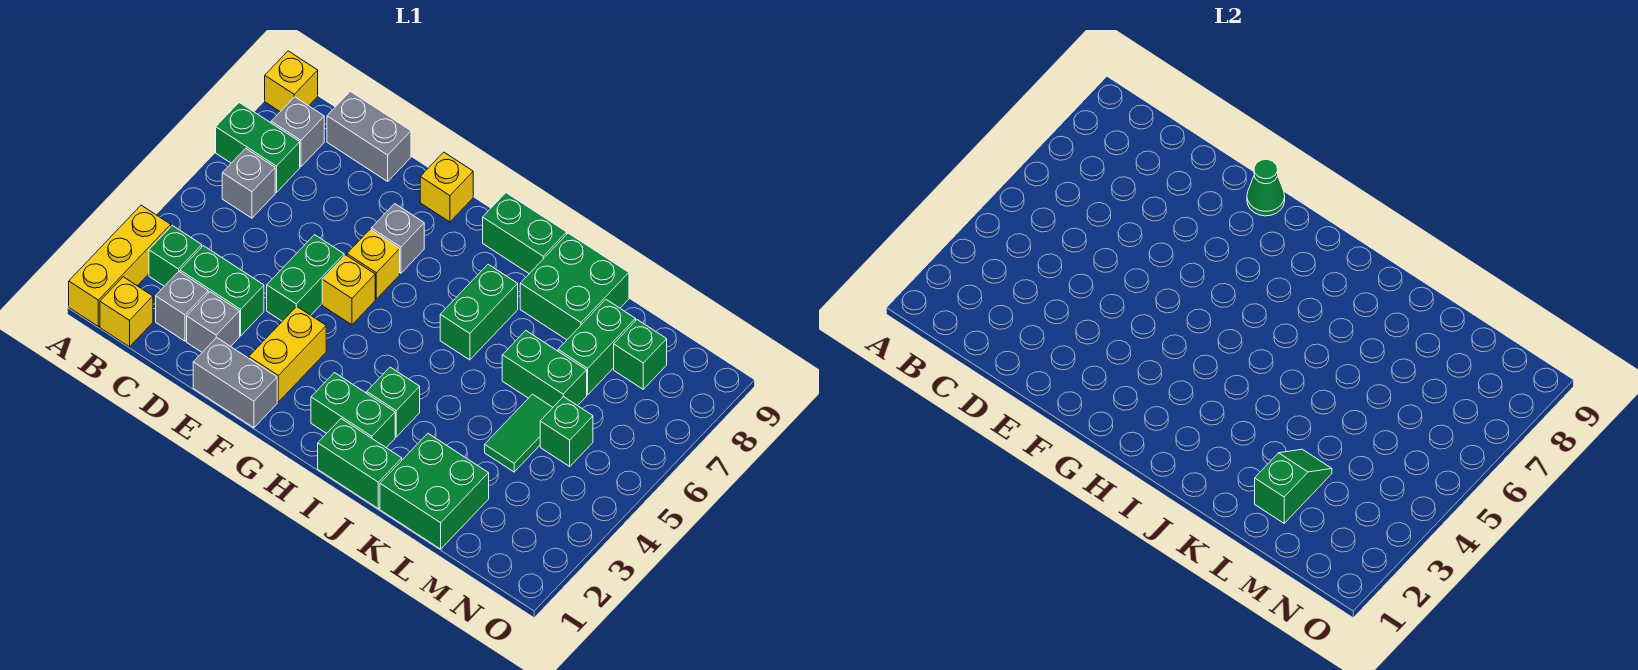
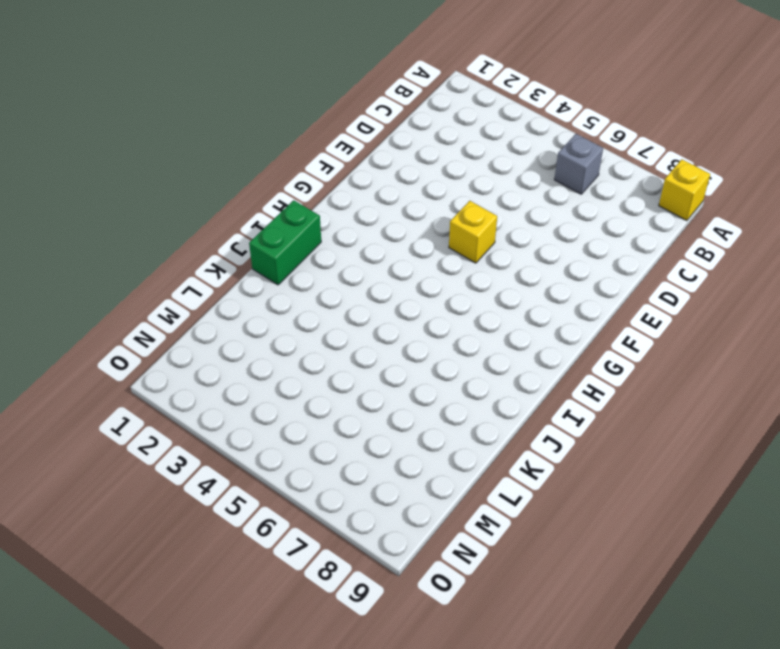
none -> yellow brick A1:A3 level 1
none -> green brick A7:B7 level 1
none -> yellow brick B1 level 1
none -> green brick B3 level 1

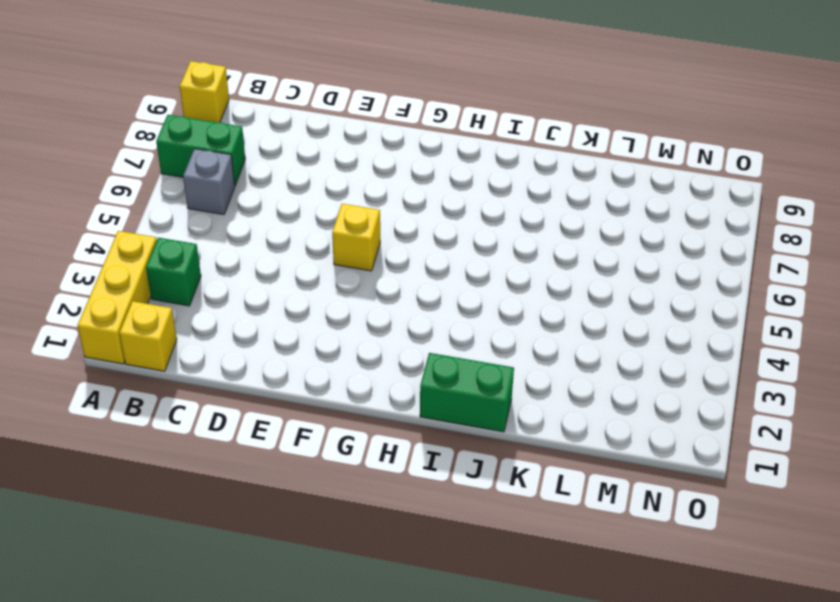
none -> grey brick B8 level 1
none -> grey brick C2 level 1
none -> green brick C3:D3 level 1
none -> grey brick C9:D9 level 1

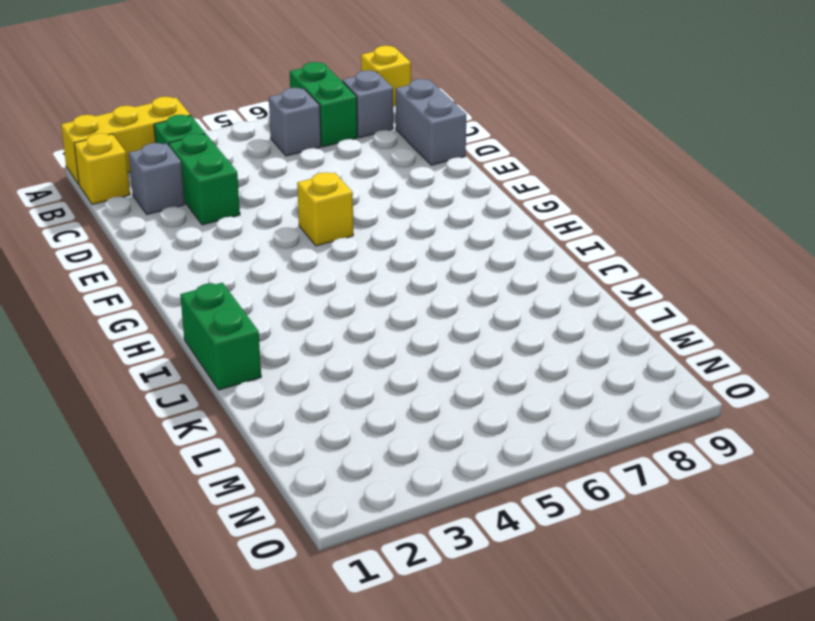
none -> grey brick D2 level 1
none -> grey brick E1:F1 level 1
none -> green brick E4:E5 level 1
none -> yellow brick F2:F3 level 1

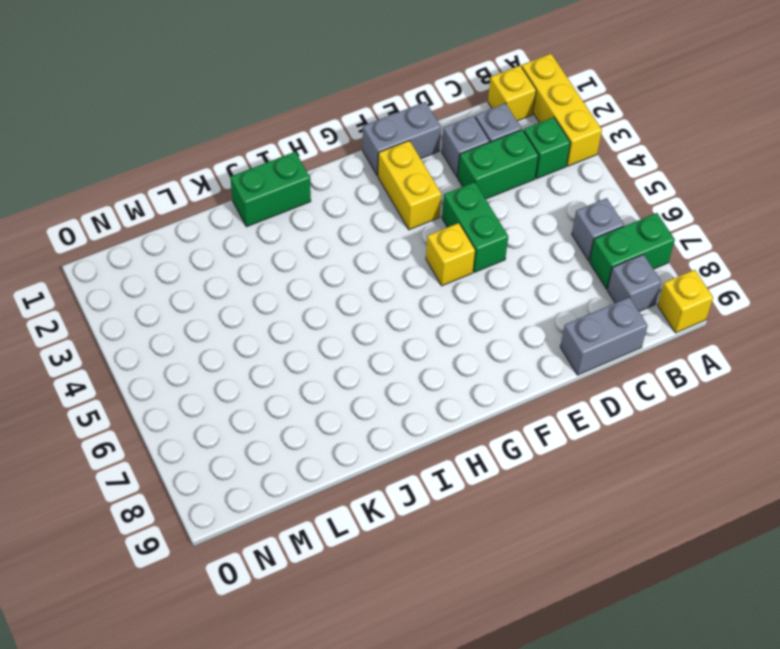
none -> yellow brick F6 level 1
none -> grey brick F7 level 1
none -> yellow brick F9 level 1
none -> green brick H2:I2 level 1

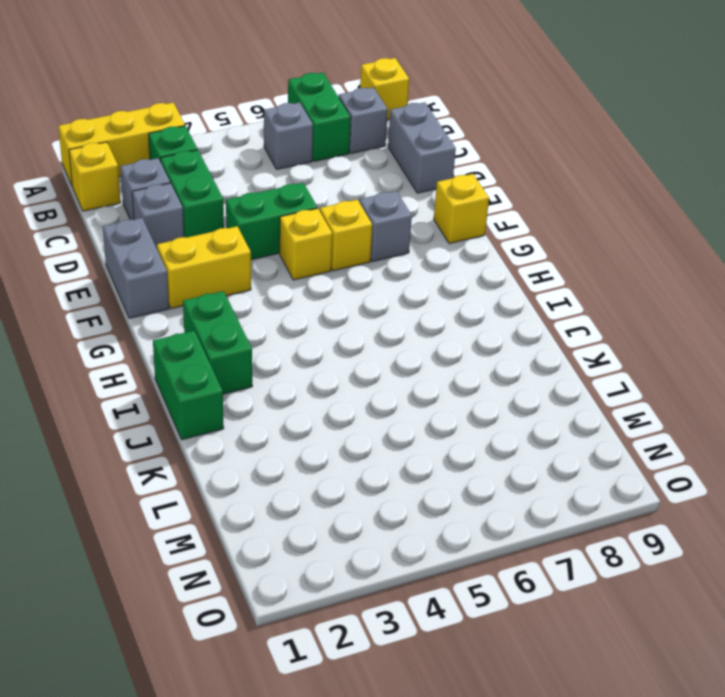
none -> green brick H9:I9 level 1
none -> green brick I3 level 1
none -> green brick I6:I7 level 1
none -> green brick J8:K9 level 1

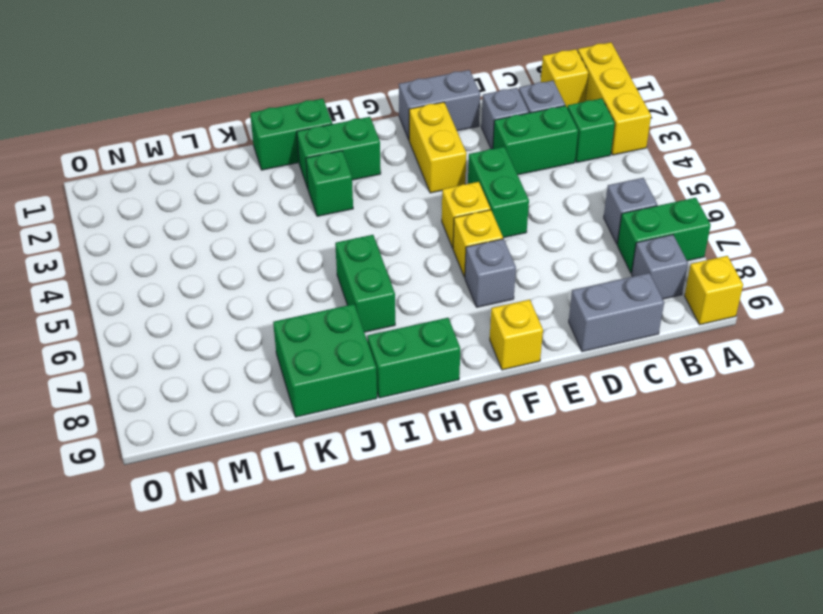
none -> green brick K1:L2 level 1
none -> green brick K6:L6 level 1
none -> green tile L4:L5 level 1
none -> green brick L7:L8 level 1

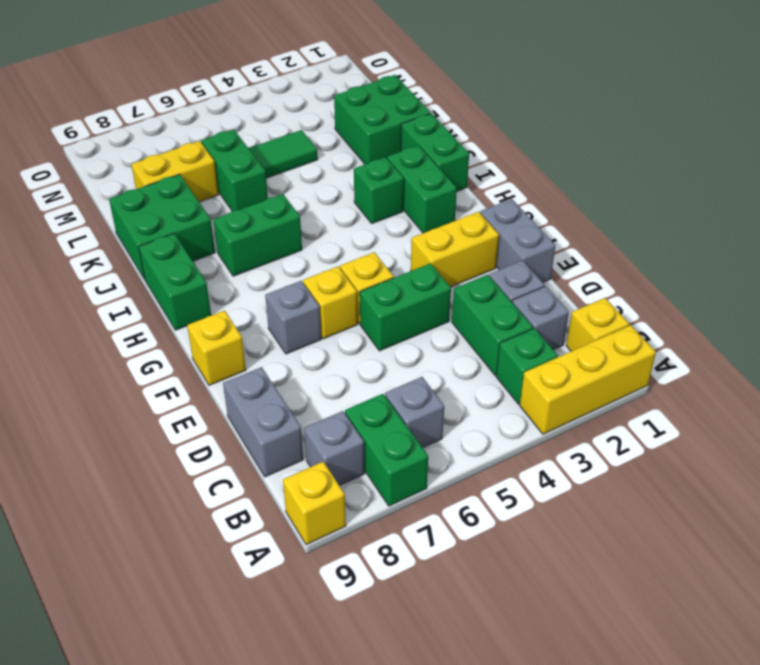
yellow brick L7:L8 level 1 -> green brick L7:L8 level 1
none -> green brick M5 level 1
none -> green brick M8 level 1
none -> green cone F9 level 2
none -> green slope L2:L3 level 2 top 2

